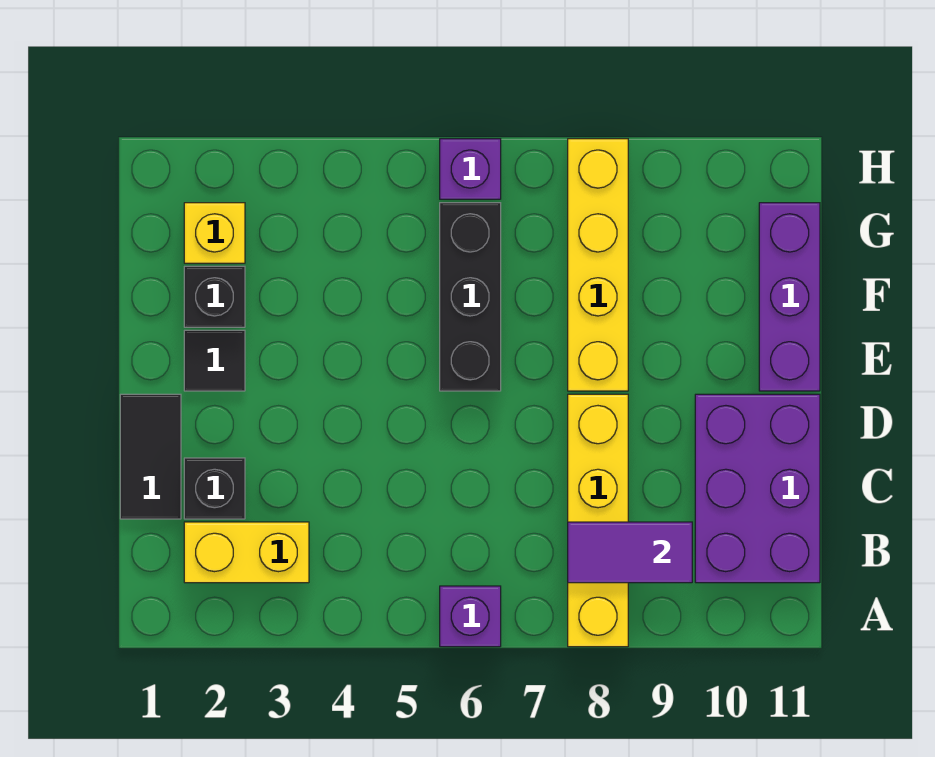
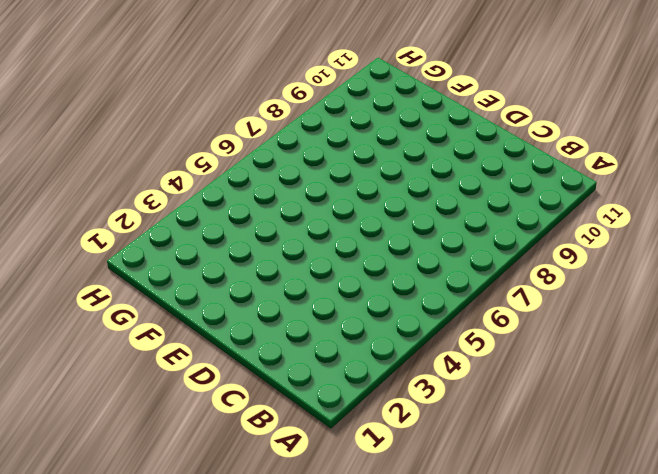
none -> purple brick A6 level 1
none -> yellow brick A8:D8 level 1
none -> yellow brick B2:B3 level 1

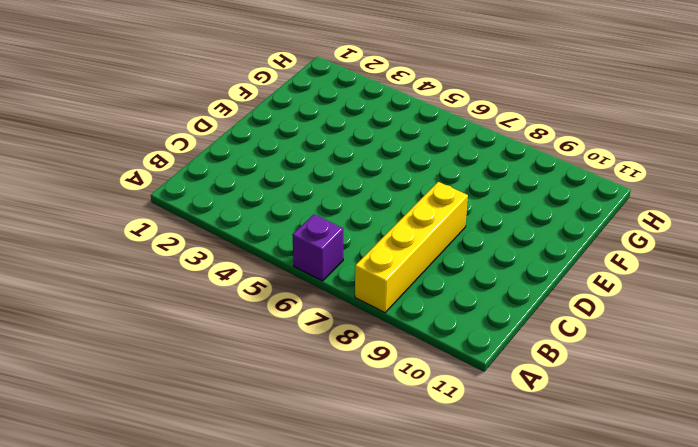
none -> yellow brick B2:B3 level 1
none -> purple brick B10:D11 level 1
none -> black tile C1:D1 level 1

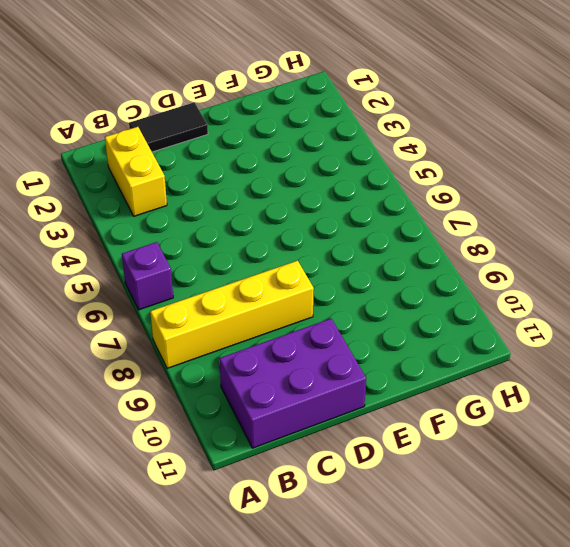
none -> black brick C2 level 1
none -> black tile E2 level 1
none -> black brick E6:G6 level 1

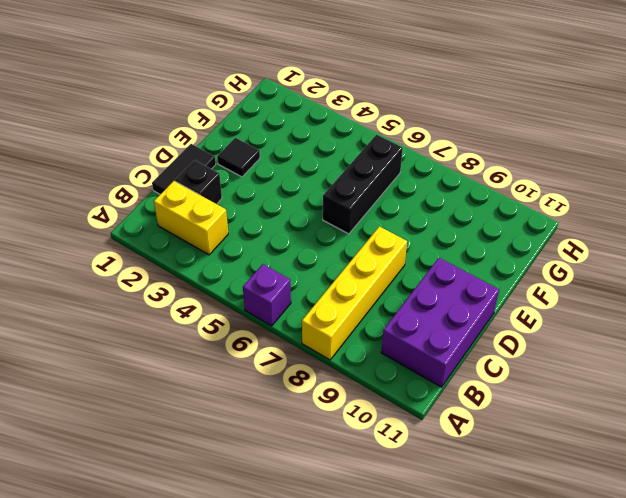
none -> yellow brick E8:H8 level 1
none -> purple brick E11:G11 level 1
none -> black brick F2 level 1

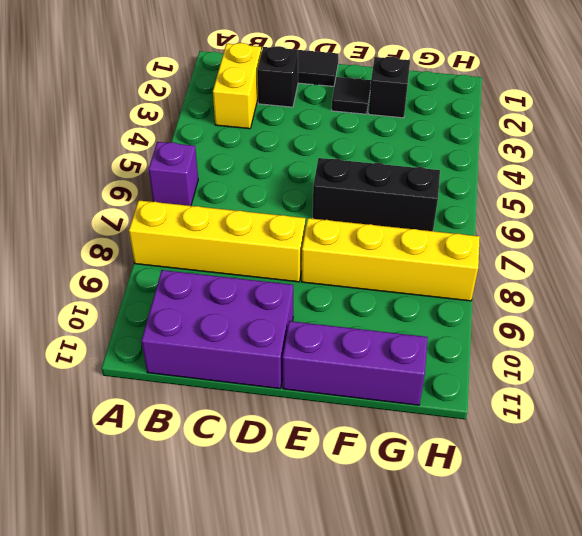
none -> yellow brick G2 level 1
none -> purple brick H6 level 1
none -> purple tile B8:B9 level 2

